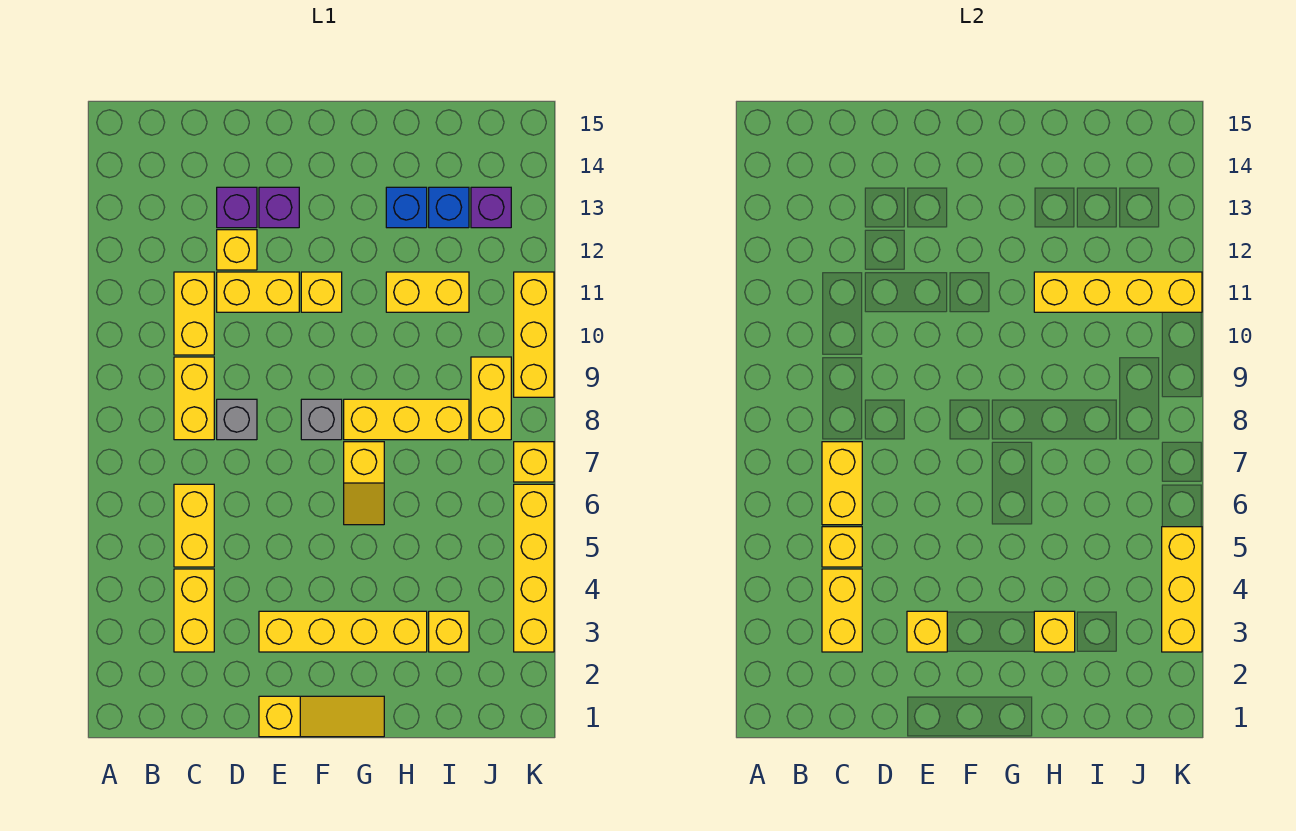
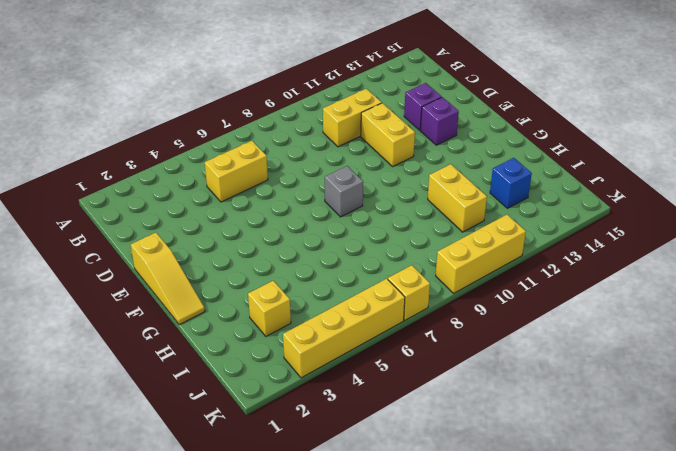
none -> yellow brick C3:C4 level 1
none -> yellow brick C8:C9 level 1
none -> grey brick D8 level 1
none -> yellow brick D12 level 1

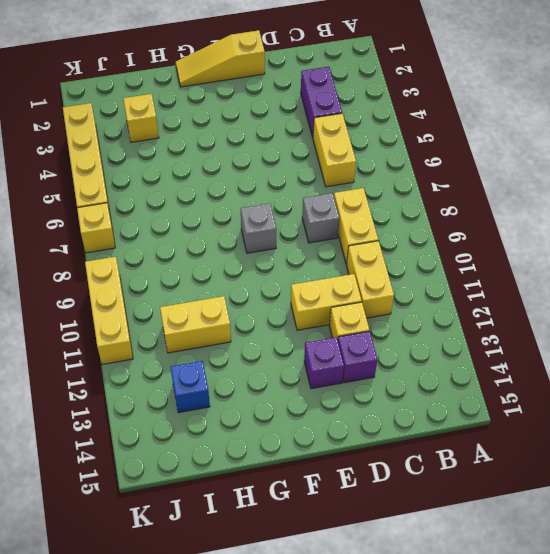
purple brick C3:C4 level 1 -> yellow brick C3:C4 level 1
none -> yellow brick E3:H3 level 1
none -> yellow brick F11 level 1
none -> yellow slope G6:G7 level 1 top 7
none -> yellow brick G8:I8 level 1

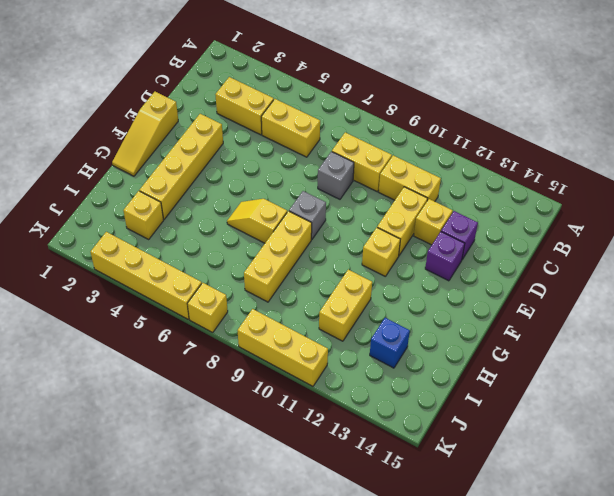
none -> blue brick H13 level 1
none -> yellow brick J8:J9 level 1
none -> purple brick J13 level 1
none -> yellow brick C3:C4 level 2

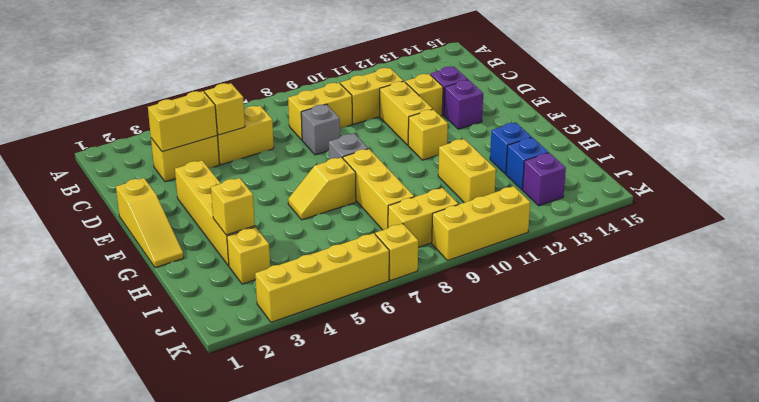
none -> yellow brick C6:C7 level 2
none -> yellow brick E3 level 2
none -> yellow brick H11:K11 level 2
none -> yellow brick K3:K5 level 2

